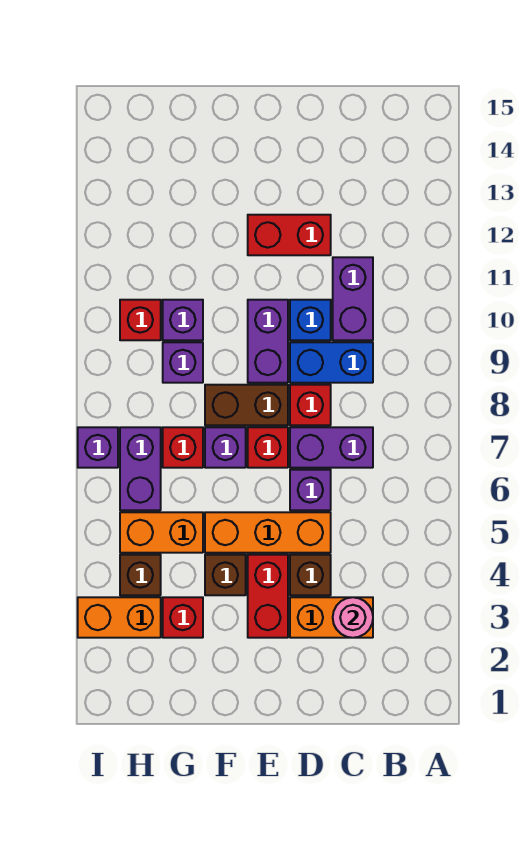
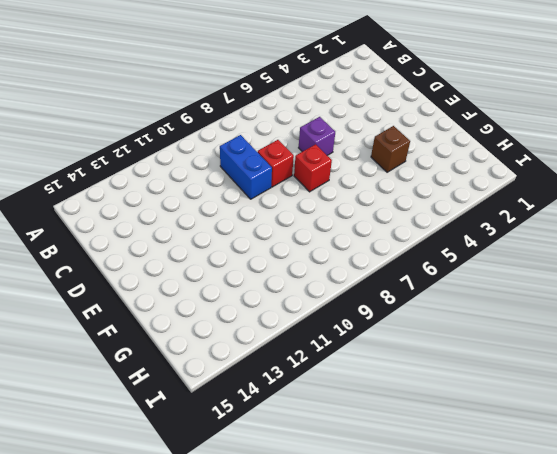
none -> orange brick C3:D3 level 1
none -> purple brick C7:D7 level 1
none -> purple brick C10:C11 level 1

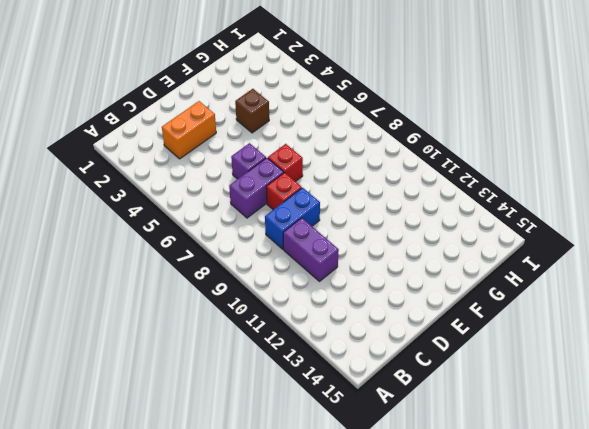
none -> brown brick D4 level 1
none -> orange brick D5:F5 level 1
none -> blue brick D10 level 1

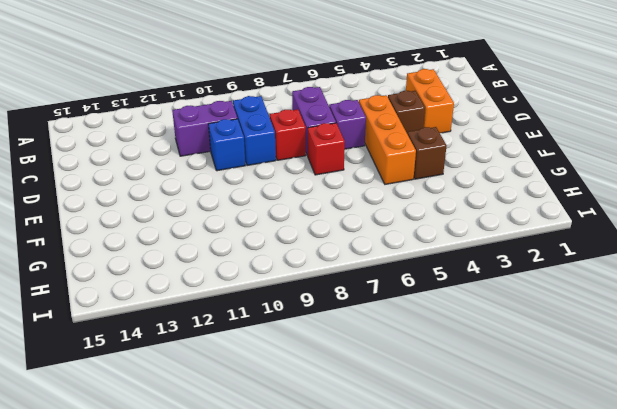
none -> red brick D12:E12 level 1
none -> red brick E3:E4 level 1
none -> brown brick E8:F8 level 1

